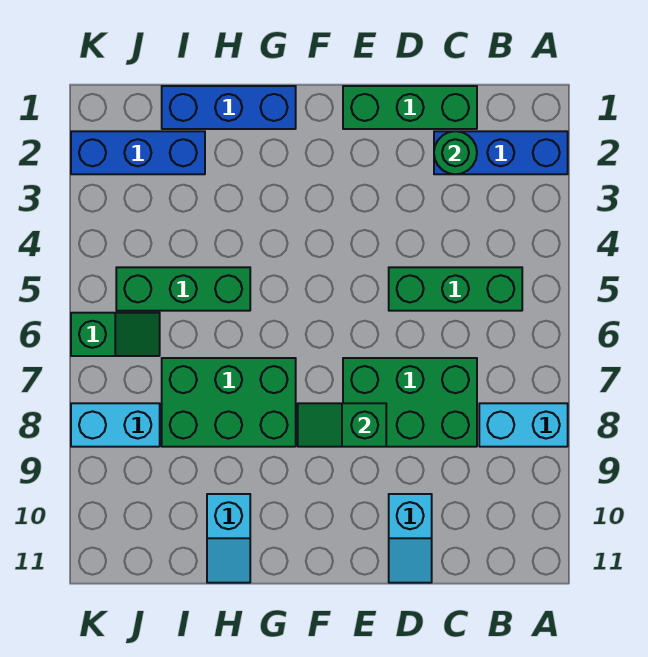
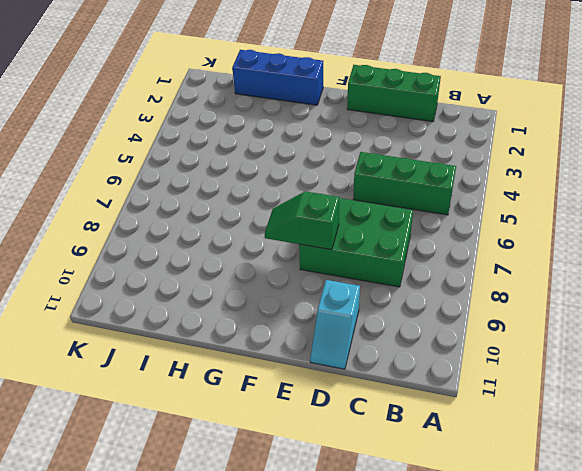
none -> blue brick A2:C2 level 1
none -> cyan brick A8:B8 level 1
none -> green brick G7:I8 level 1

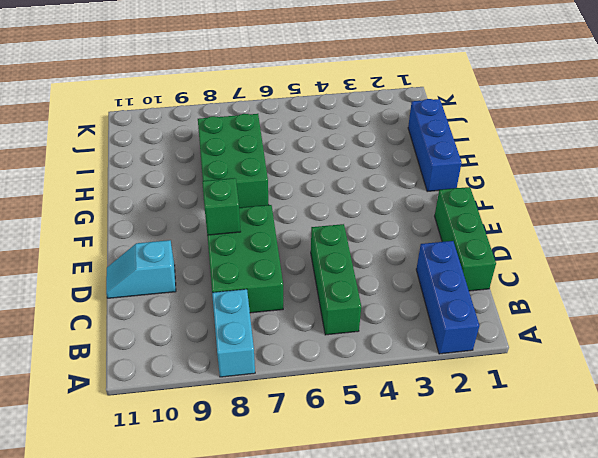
none -> green brick H5:J5 level 1
none -> cyan slope H10:H11 level 1 top 10
none -> blue brick I2:K2 level 1

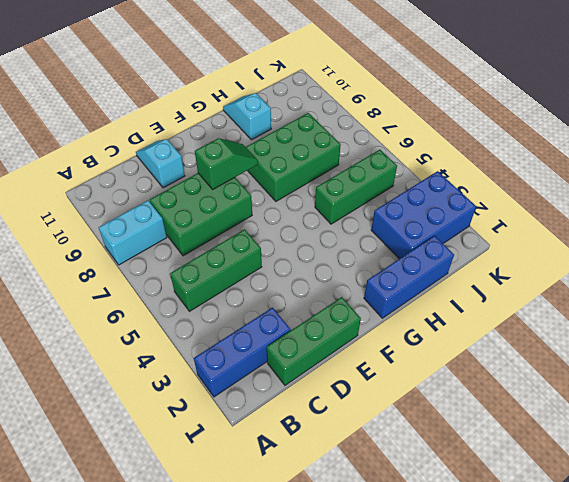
blue brick I2:K3 level 1 -> blue brick I2:K2 level 1
none -> green slope J6:K6 level 1 top K
none -> cyan brick J8:K8 level 1
none -> green round brick C2 level 2

